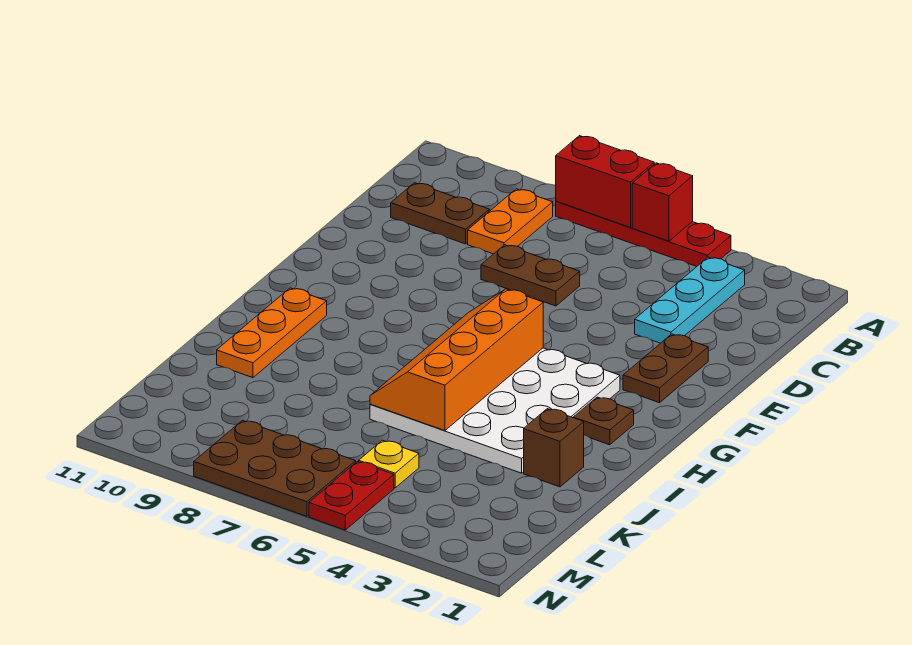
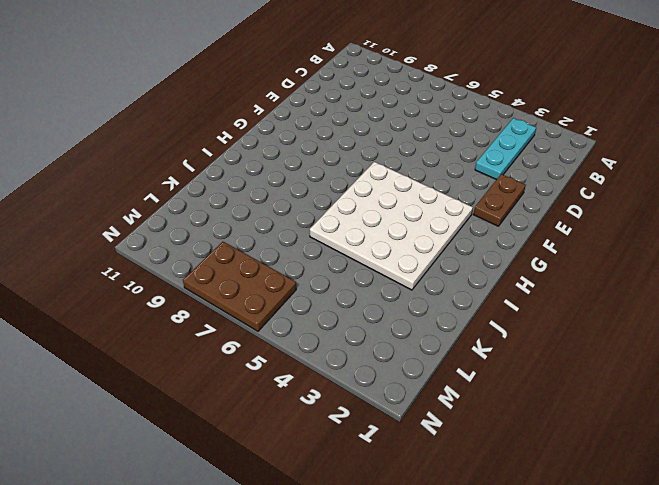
none -> red plate A4:A7 level 1
none -> orange plate B8:C8 level 1
none -> brown plate C9:C10 level 1

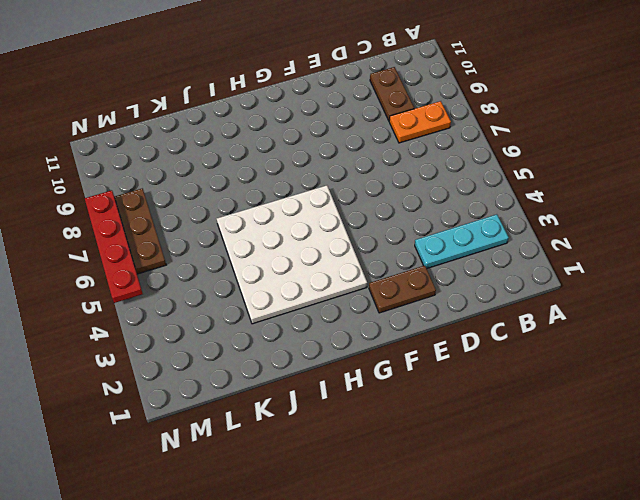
red plate N5:N8 level 2 -> red plate A4:A7 level 1
none -> brown plate D6:D7 level 1
none -> brown plate H2 level 1
none -> orange plate H10:J10 level 1

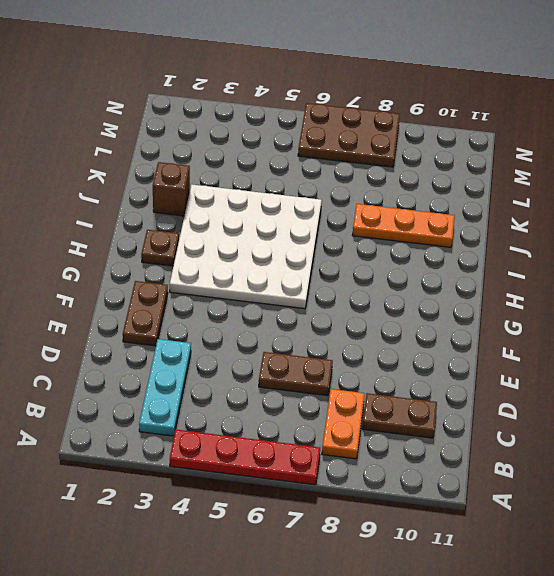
orange plate J8:J10 level 1 -> orange plate H10:J10 level 1
none -> yellow plate L5 level 1
none -> red plate M5:N5 level 1
none -> red brick A5 level 2

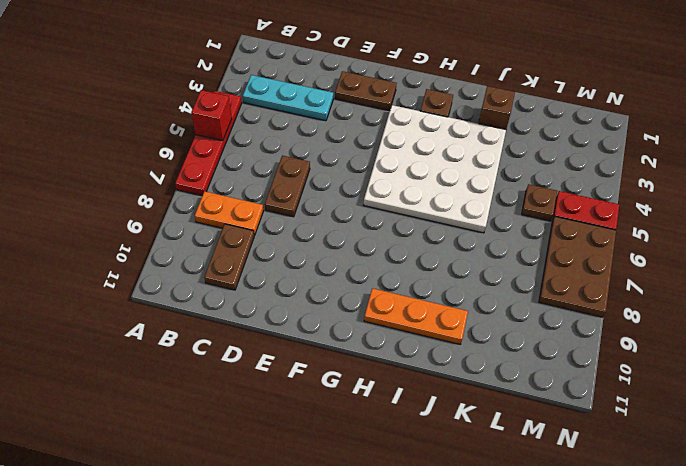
brown plate L5 level 1 -> yellow plate L5 level 1
none -> red brick A6:A7 level 2
none -> orange slope G5:J6 level 2 top 5

